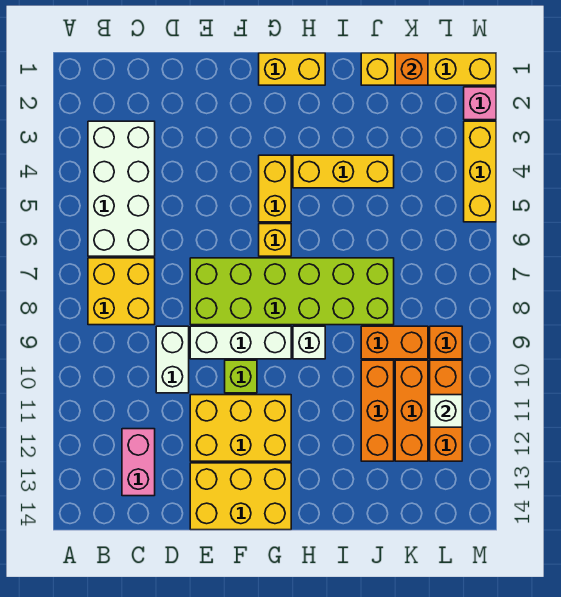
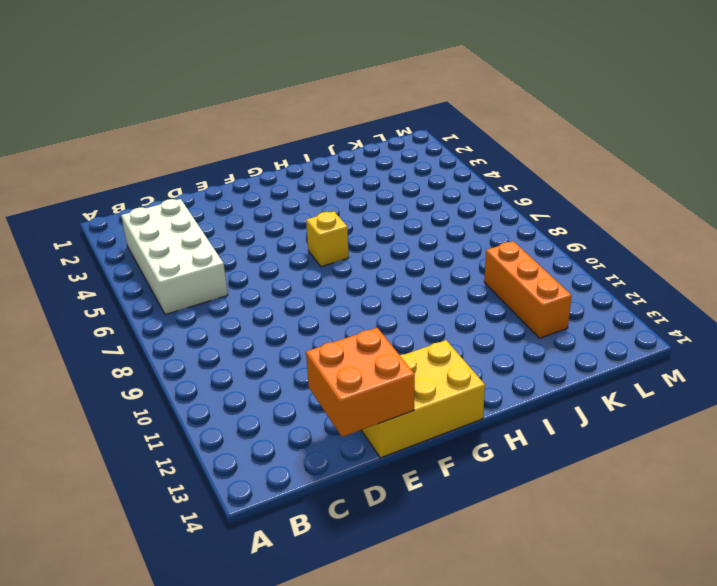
orange brick D13:E14 level 2 -> none
none -> yellow brick B7:C8 level 1
none -> pink brick C12:C13 level 1
none -> white brick D9:D10 level 1

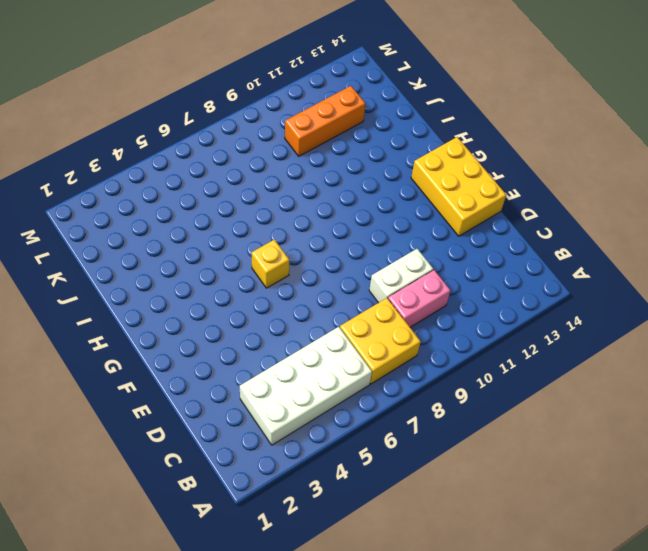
pink brick C9:C10 level 1 -> pink brick C12:C13 level 1
none -> lime brick E7:J8 level 1
none -> white brick E9:G9 level 1
none -> yellow brick E11:G12 level 1

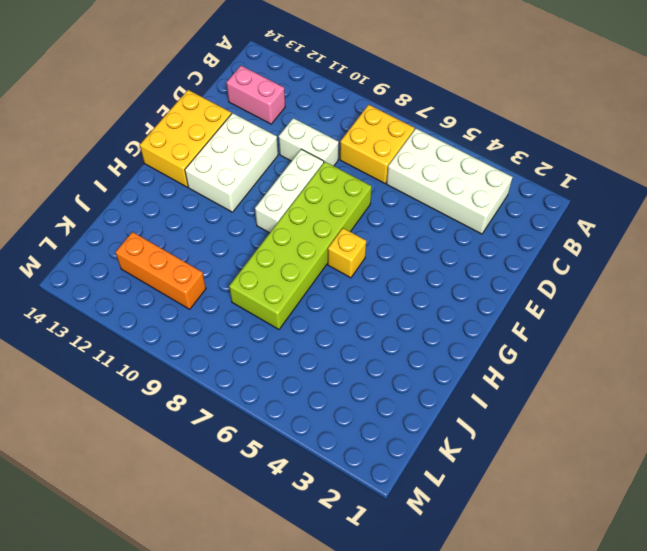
white brick E11:G12 level 1 -> yellow brick E11:G12 level 1
none -> lime brick F10 level 1
none -> yellow brick G1:H1 level 1
none -> yellow brick G4:G5 level 1

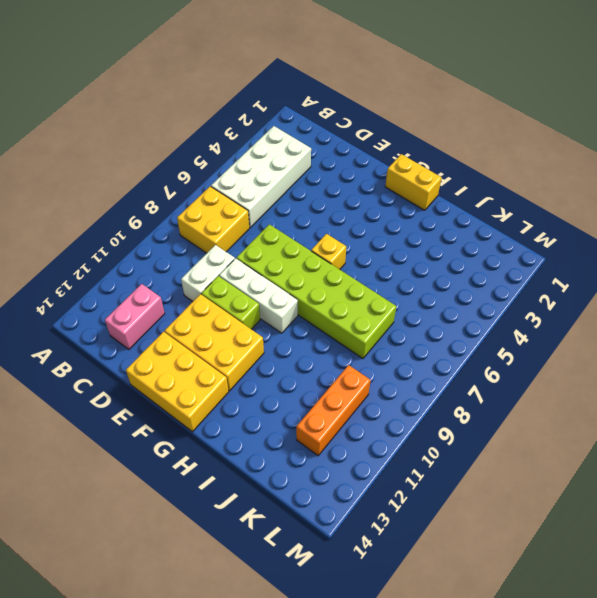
lime brick E10:F10 level 1 -> lime brick F10 level 1
none -> yellow brick G4:G5 level 1
none -> yellow brick H4:J4 level 1
none -> white brick H9 level 1

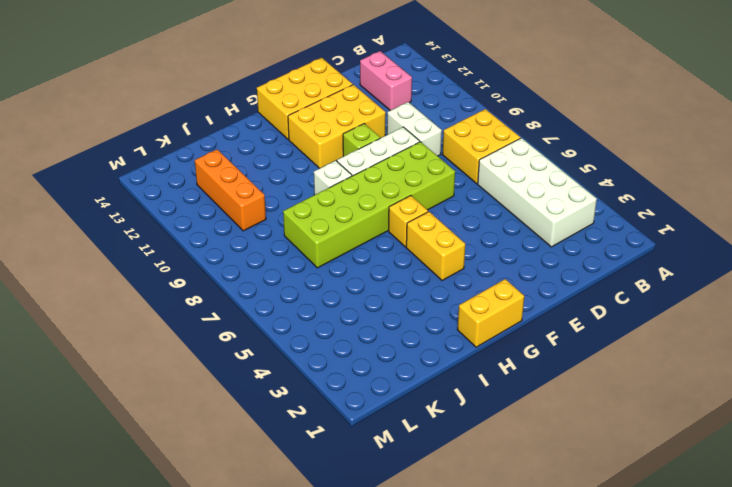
none -> yellow brick H4:J4 level 1
none -> yellow brick J1:M1 level 1
none -> orange brick J9:K9 level 1

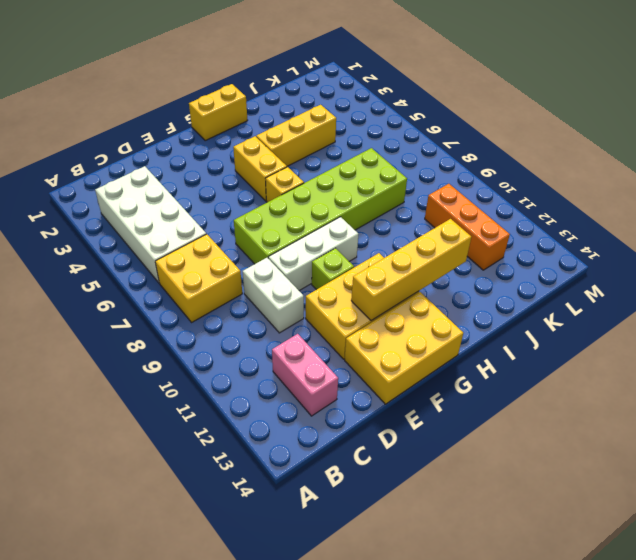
yellow brick F12:I12 level 2 -> yellow brick J1:M1 level 1
none -> white brick H9 level 1
none -> orange brick J9:K9 level 1
none -> orange brick J10:J12 level 1

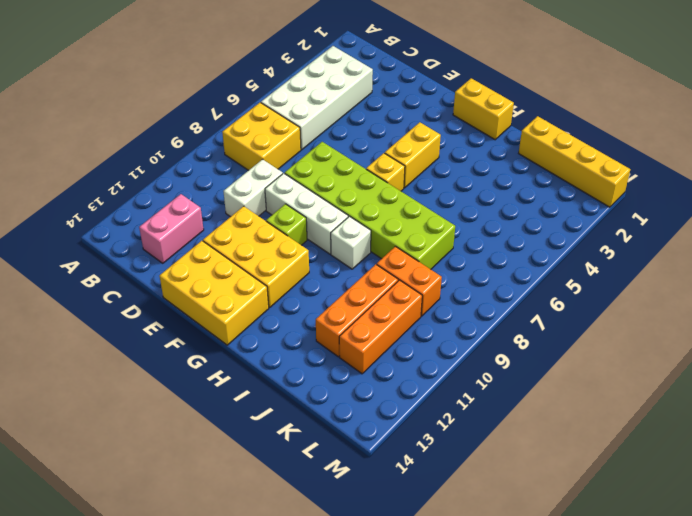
none -> yellow brick H4:J4 level 1
none -> orange brick L9 level 1
none -> orange brick L10:L12 level 1

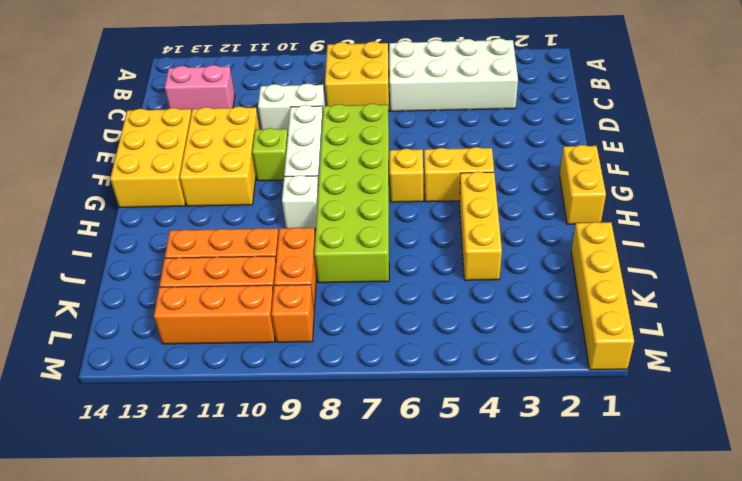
none -> pink brick M2 level 1
none -> yellow brick M3:M5 level 1
none -> orange brick K1 level 2

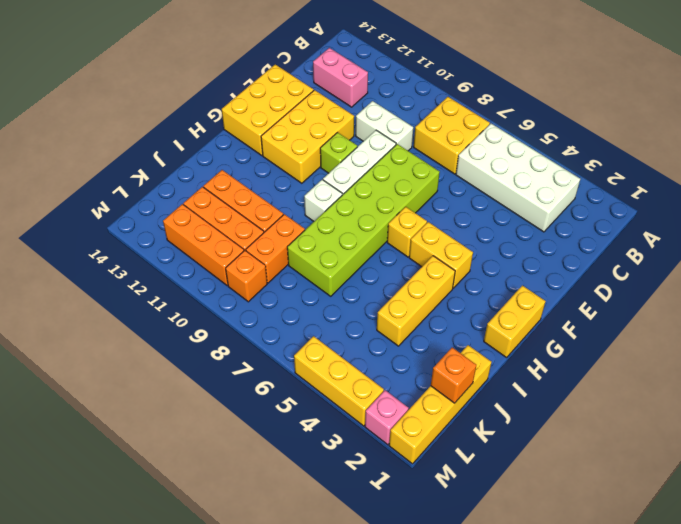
none -> white brick L11 level 2

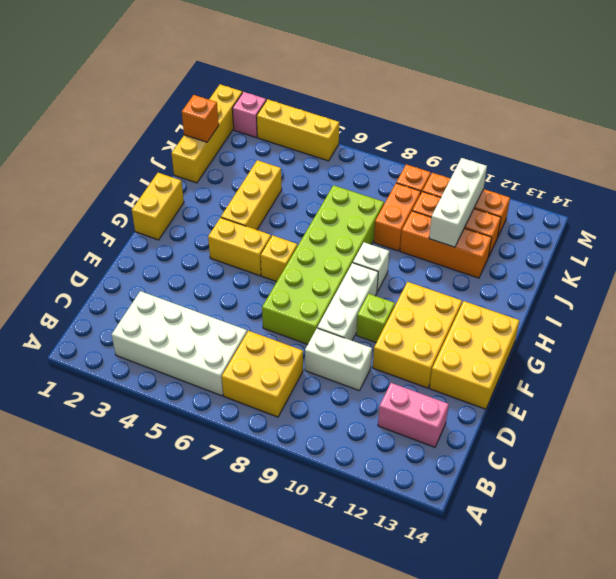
white brick J11:L11 level 2 -> white brick L11 level 2

